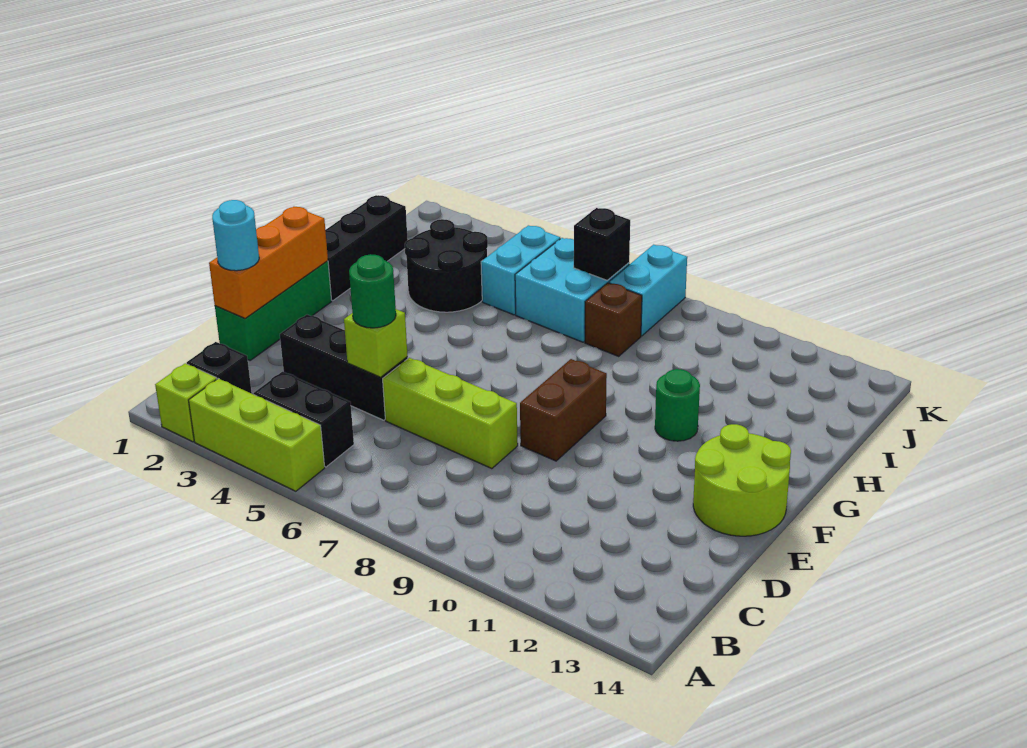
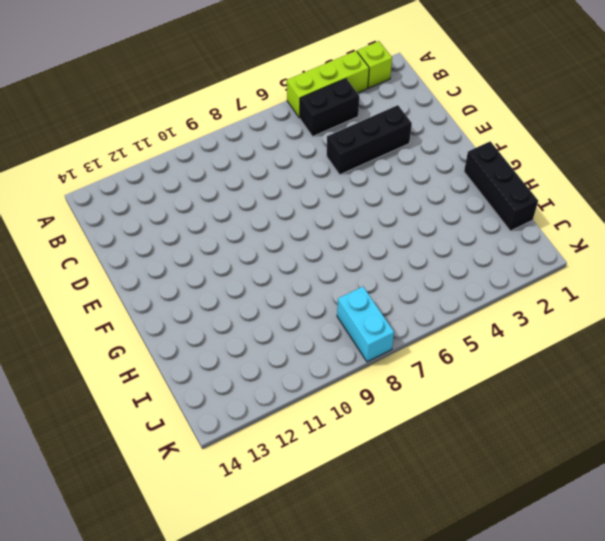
none -> black brick B2 level 1
none -> green brick D1:F1 level 1
none -> lime brick D6:D8 level 1

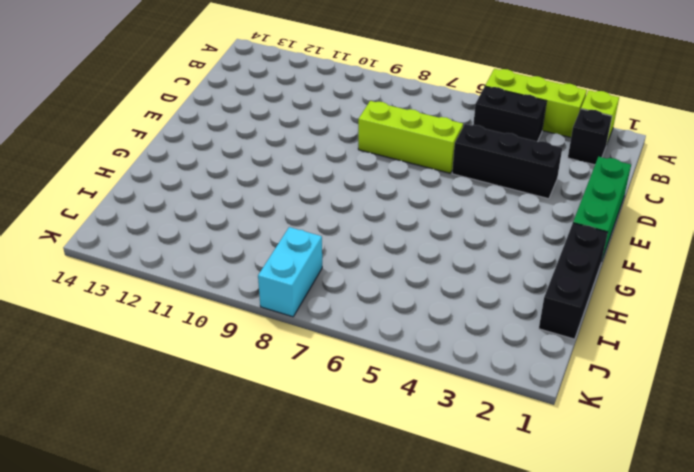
none -> brown brick E9:F9 level 1
none -> lime round brick E13:F14 level 1
none -> green round brick G11 level 1

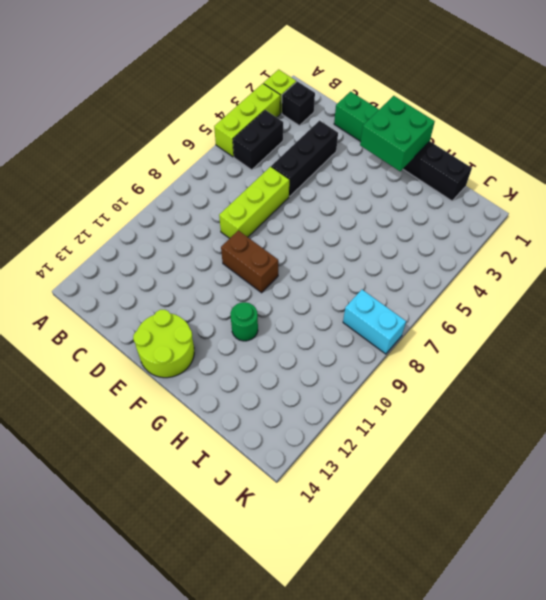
green brick F1:G2 level 2 -> orange brick D1:F1 level 2
none -> black round brick H3:I4 level 1
none -> cyan brick I5:J5 level 1
none -> cyan brick I6:J7 level 1

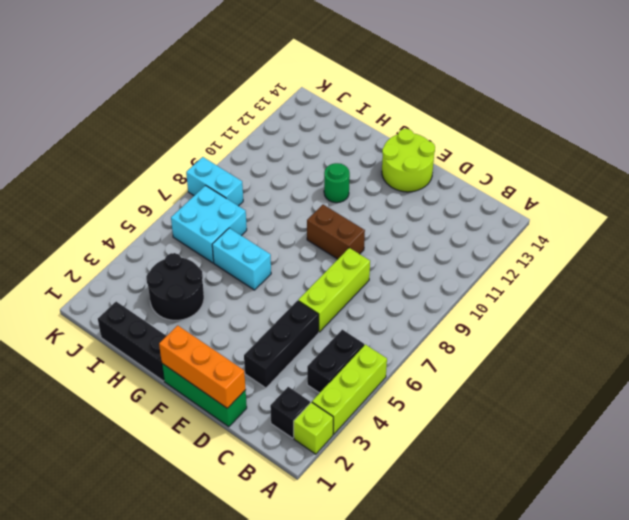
cyan brick G6:H6 level 1 -> cyan brick I5:J5 level 1
none -> brown brick I8 level 1
none -> lime brick D5 level 2
none -> black brick J7 level 2

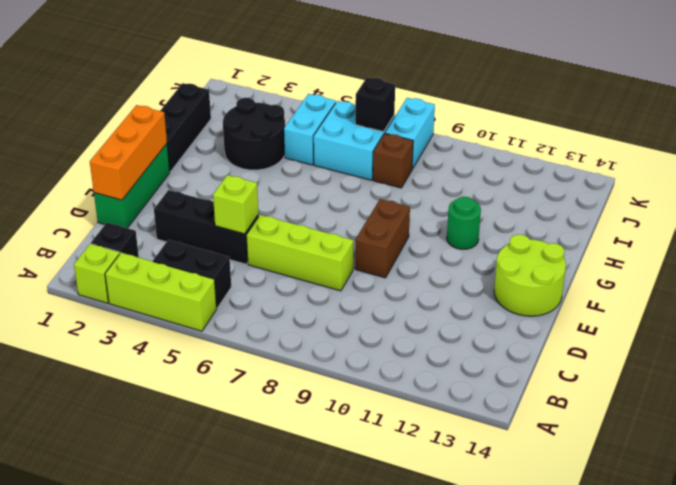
none -> cyan round brick D1 level 3
none -> green round brick D5 level 3

